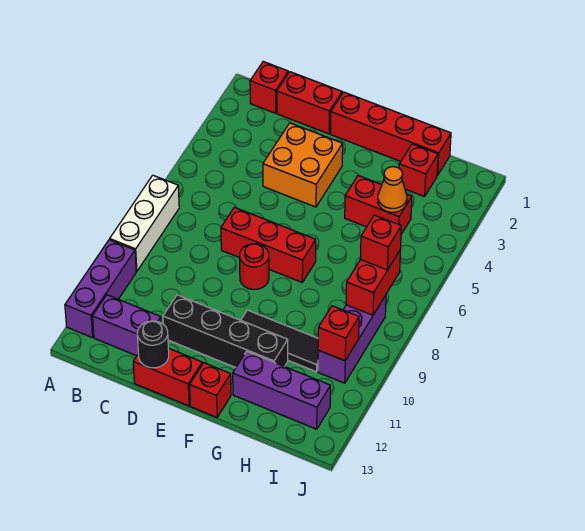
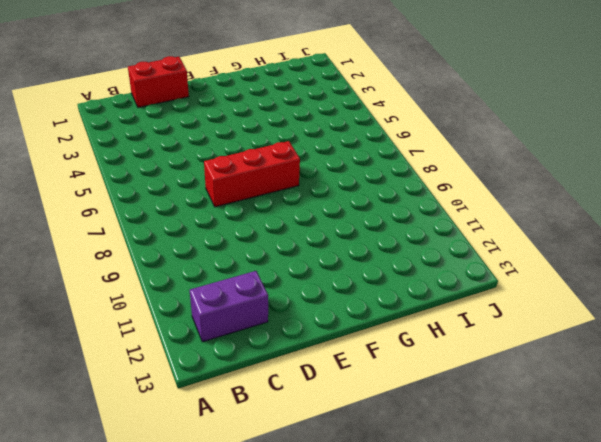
none -> white brick A7:A9 level 1
none -> purple brick A10:A12 level 1
none -> red brick B1 level 1

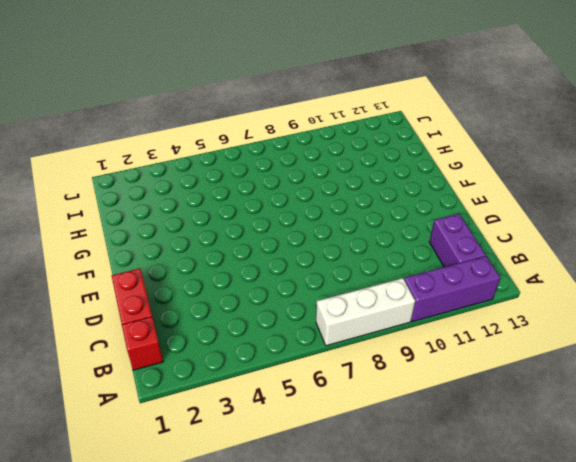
none -> orange brick D3:E4 level 1
none -> red brick D7:F7 level 1
none -> black brick D11:G11 level 1

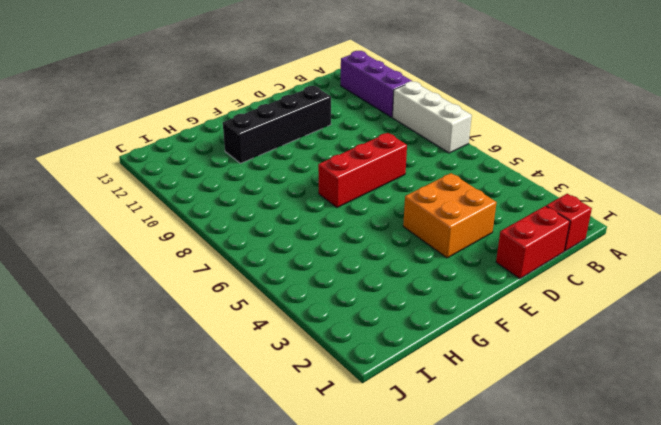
none -> purple brick B12:C12 level 1
none -> red brick D13:E13 level 1
none -> red brick E1:H1 level 1

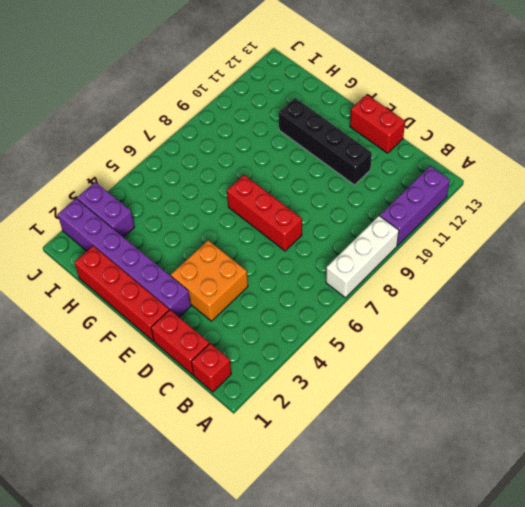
purple brick E2:J2 level 1 -> red brick H2 level 1
purple brick I3:J3 level 1 -> purple brick B12:C12 level 1
none -> red round brick E8 level 1
none -> black tile F10:H10 level 1
none -> red brick F13 level 1

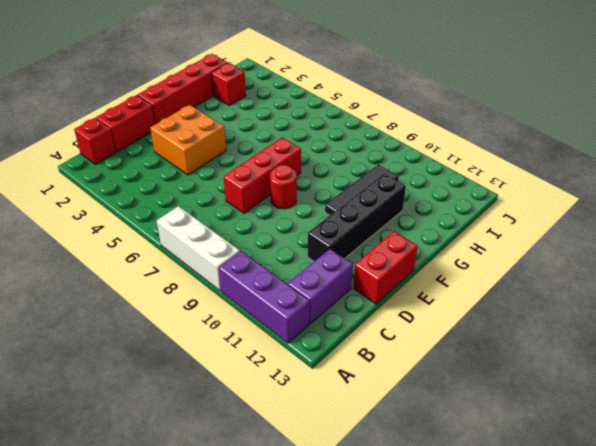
none -> red brick F13 level 1
none -> red brick G4:H4 level 1
none -> purple brick G12:I12 level 1

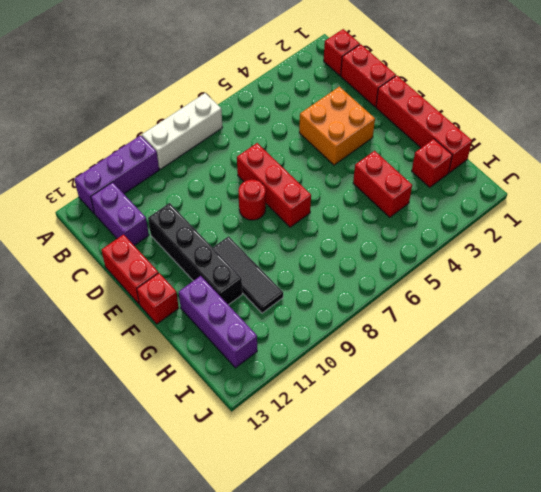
none -> purple brick I8:I10 level 1
none -> black round brick D13 level 2
none -> orange cone H4 level 2

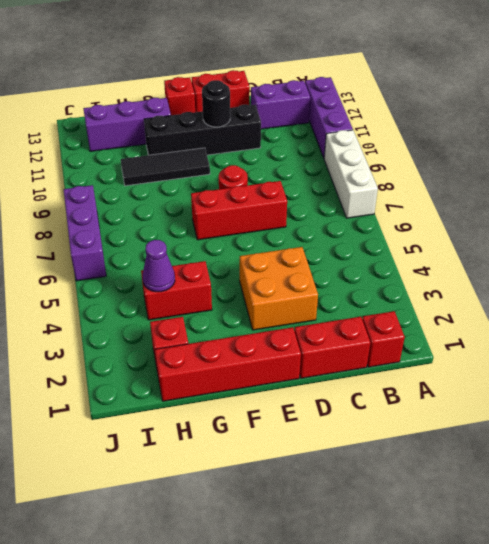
black round brick E11 level 2 -> black round brick D13 level 2
purple cone H4 level 2 -> orange cone H4 level 2
purple brick J6:J8 level 1 -> purple brick I8:I10 level 1
none -> red brick I7:I8 level 2
none -> red brick I10 level 2
none -> red brick I7 level 3

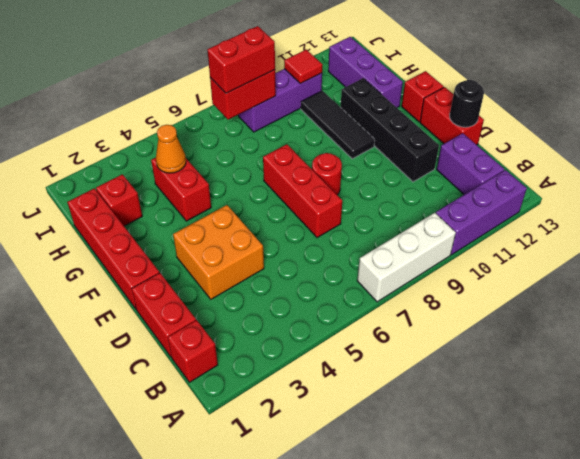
red brick I7:I8 level 3 -> red brick I7 level 3
red tile I10 level 2 -> red brick I10 level 2

